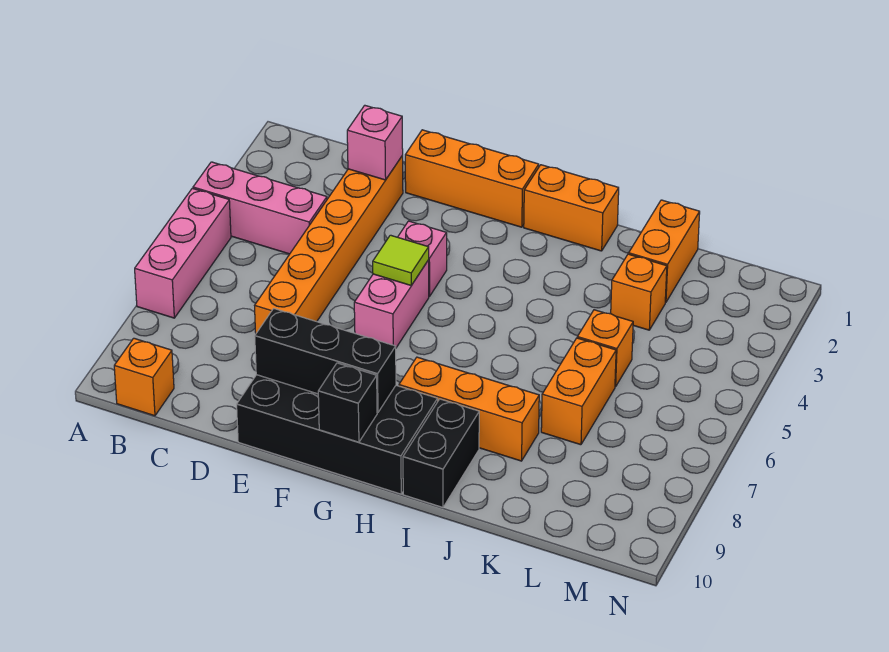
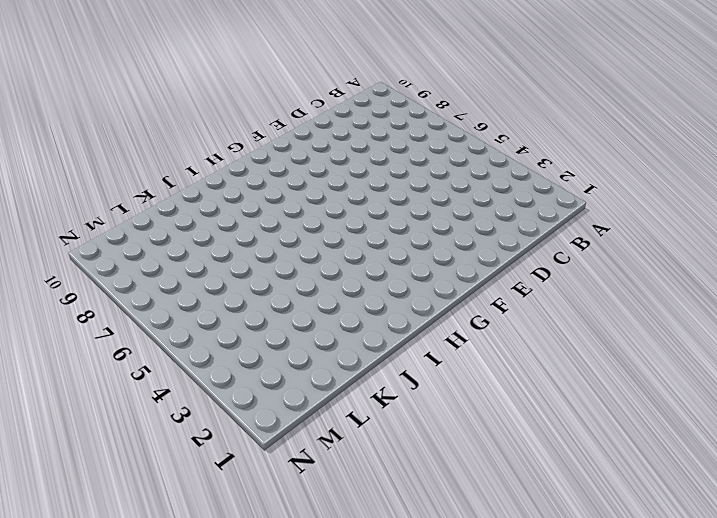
none -> pink brick A4:C4 level 1
none -> pink brick A5:A7 level 1
none -> orange brick B10 level 1

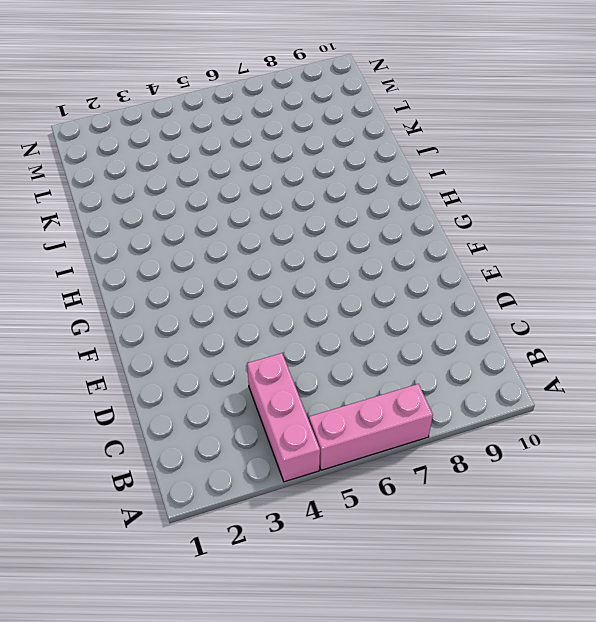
none -> orange brick B10 level 1
none -> orange brick D2:D7 level 1
none -> orange brick E1:G1 level 1

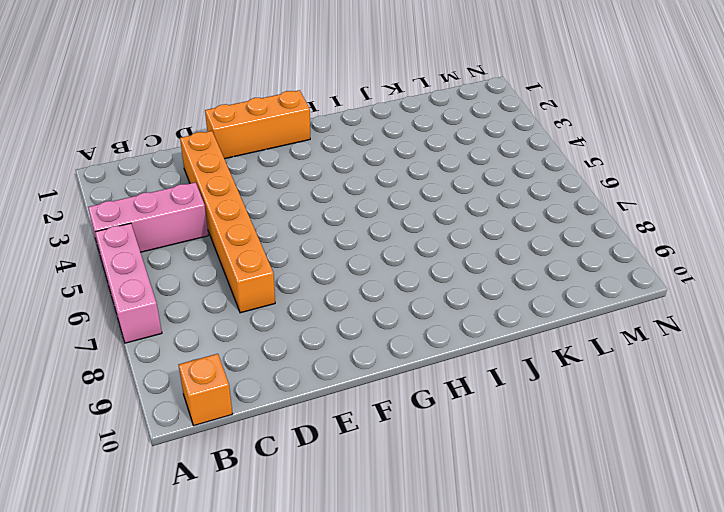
none -> black brick E9:H10 level 1
none -> pink brick F4 level 1
none -> pink brick F5:F6 level 1

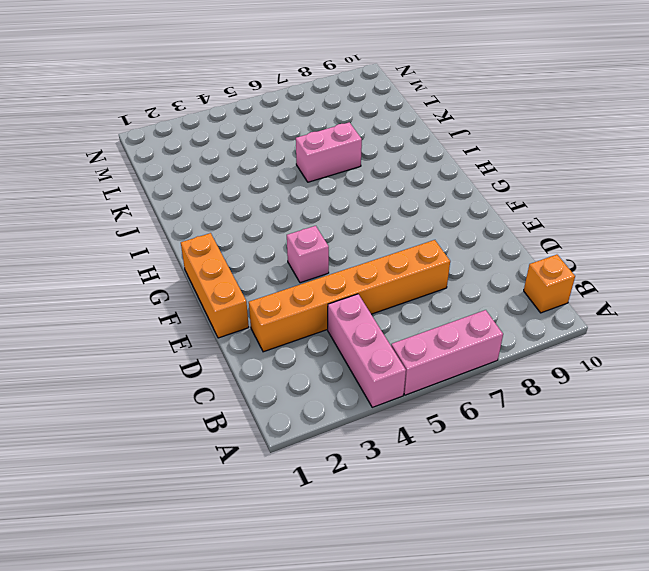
pink brick J6:J7 level 1 -> pink brick F5:F6 level 1
none -> black brick E9:H10 level 1
none -> orange brick H1:I1 level 1
none -> orange brick H8:J8 level 1

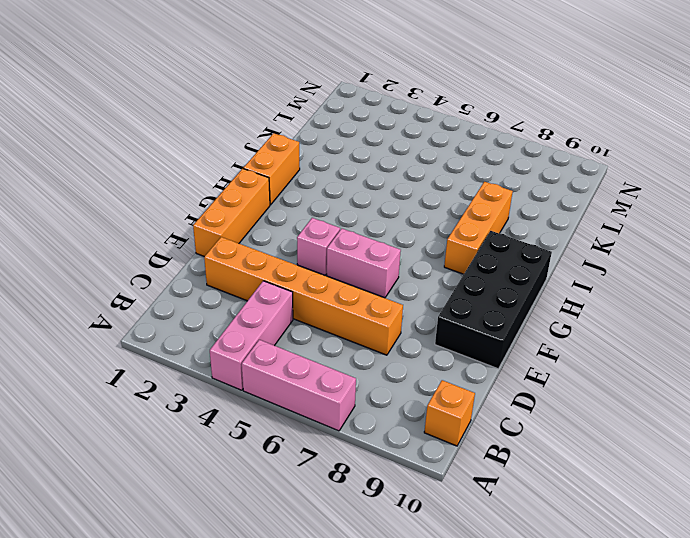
none -> black brick I9:I10 level 1
none -> orange brick K1:K2 level 1
none -> orange brick K3 level 1

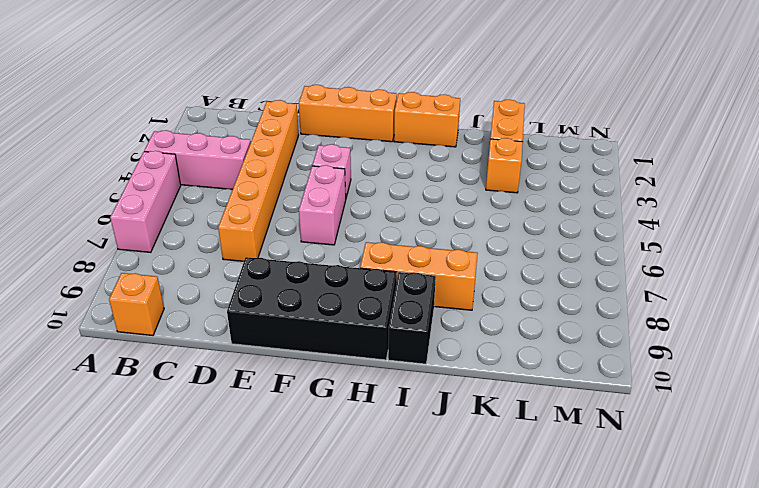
none -> orange brick K5 level 1
none -> orange brick K6:K7 level 1
none -> pink brick D2 level 2

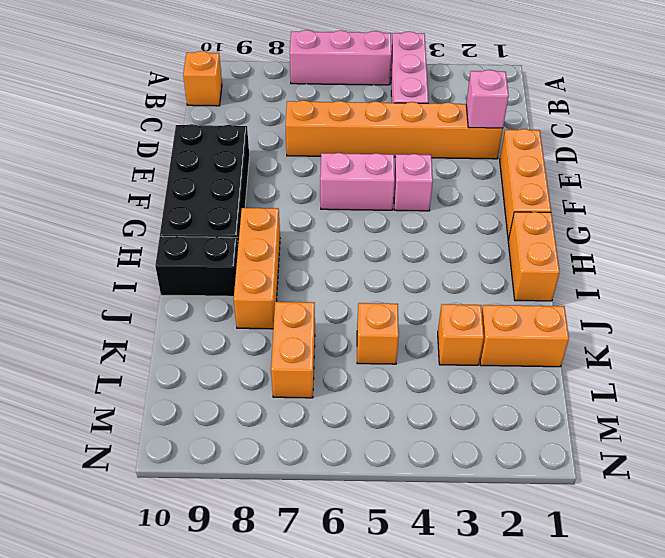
orange brick K7:L7 level 1 -> orange brick K6:K7 level 1
none -> black brick E9:G9 level 2
none -> lime tile F5 level 2
none -> black brick G10 level 2

